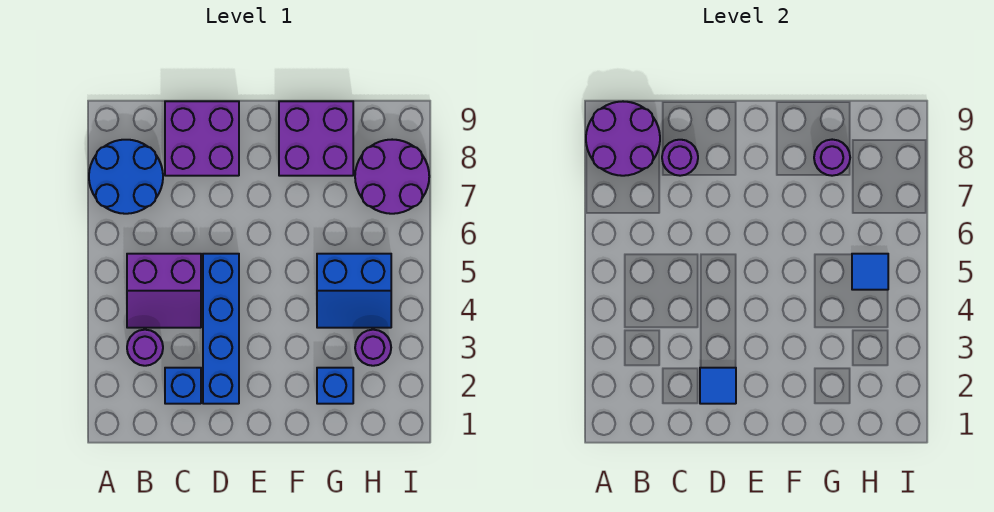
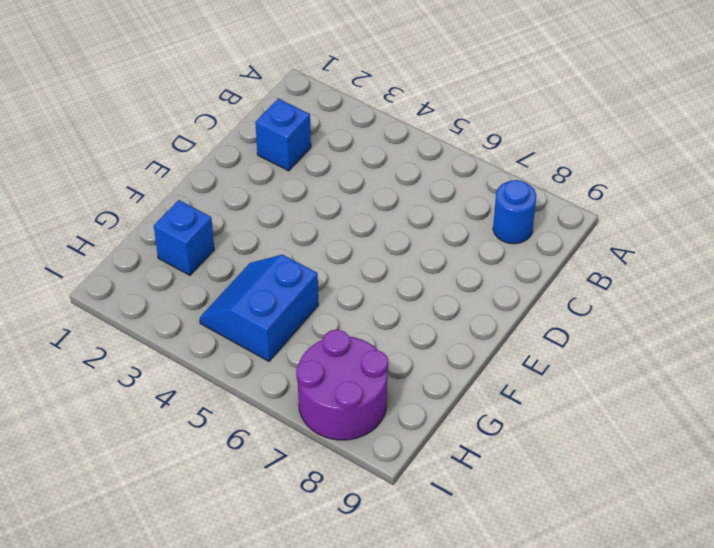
blue round brick B8 level 1 -> blue round brick A7:B8 level 1
none -> purple round brick B3 level 1
none -> purple slope B4:C5 level 1 top 5
none -> purple brick C8:D9 level 1

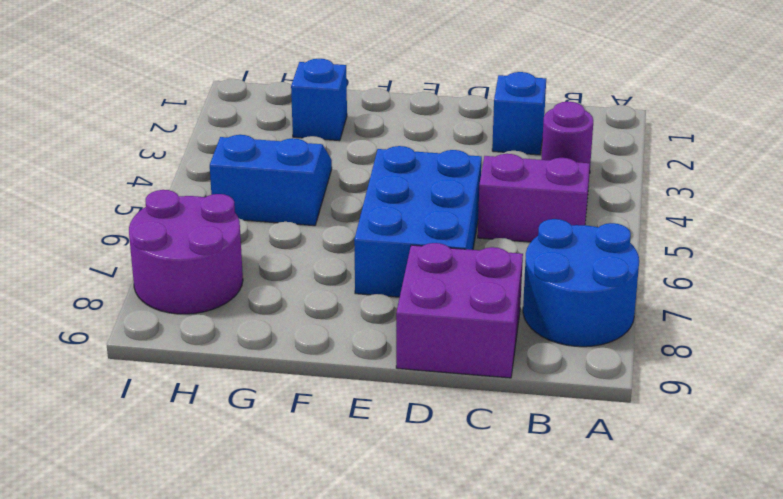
blue brick D5:E7 level 1 -> blue brick D2:D5 level 1
none -> purple brick F8:G9 level 1
none -> purple round brick H3 level 1
none -> purple round brick A8:B9 level 2

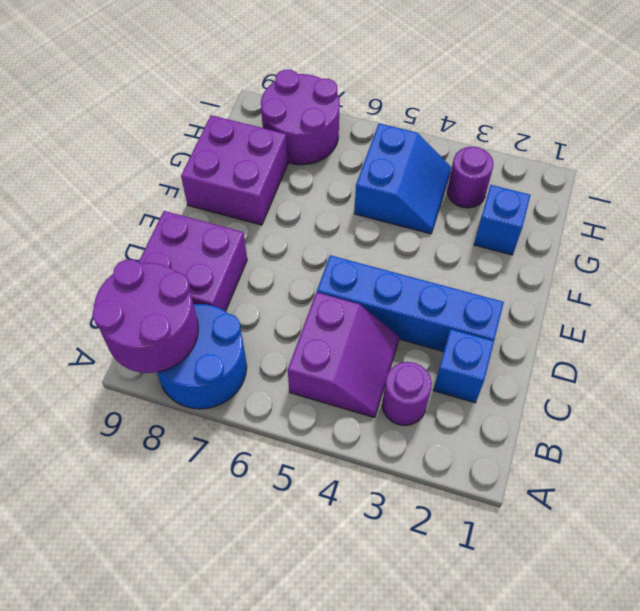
none -> purple round brick C8 level 2
none -> blue tile D2 level 2
none -> purple round brick G8 level 2

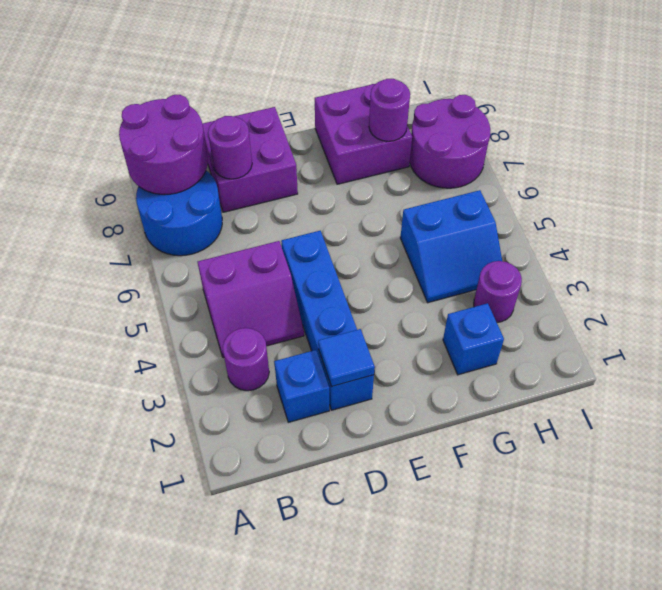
none -> blue tile H5 level 2

